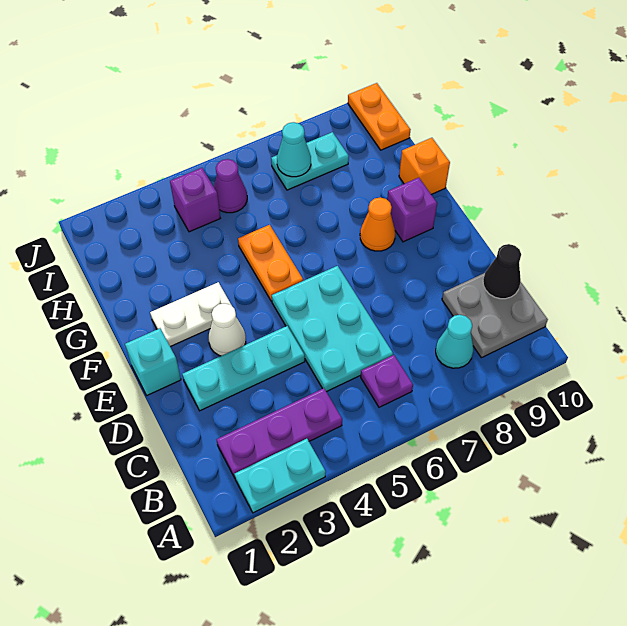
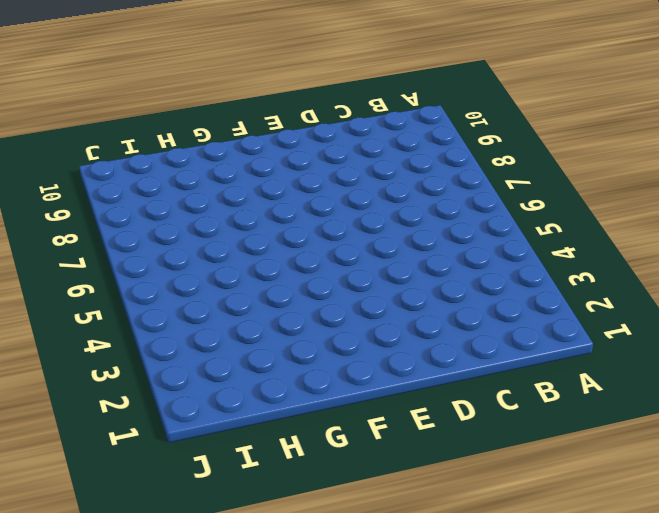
none -> cyan plate A2:A3 level 1
none -> purple plate B2:B4 level 1
none -> purple plate B6 level 1

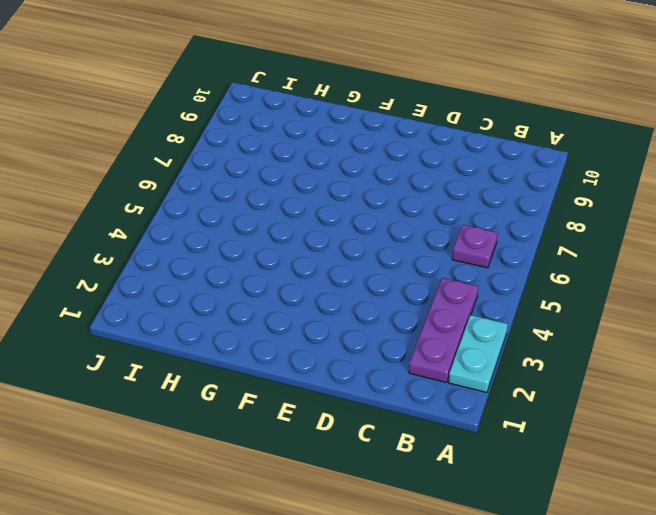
none -> cyan cone B8 level 1
none -> grey plate B9:C10 level 1
none -> cyan plate C5:E6 level 1

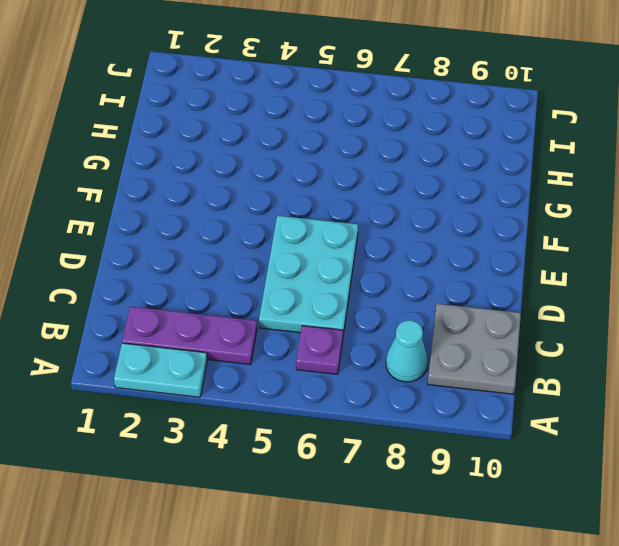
none -> cyan plate D2:D4 level 1
none -> cyan brick E1 level 1
none -> white cone E3 level 1

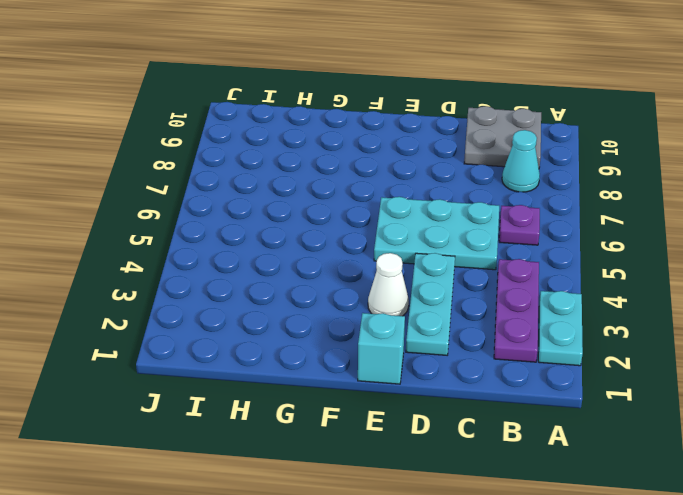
none -> white plate F2:F3 level 1
none -> orange plate F5:G5 level 1
none -> orange cone F8 level 1

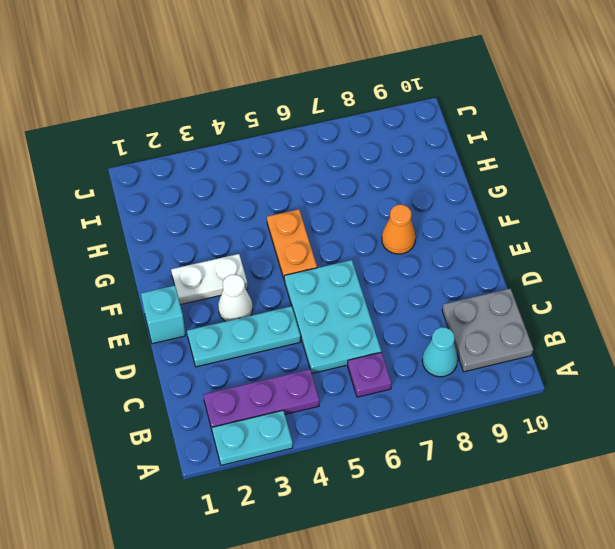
none -> purple brick F9 level 1
none -> orange brick G10 level 1
none -> purple brick I4 level 1

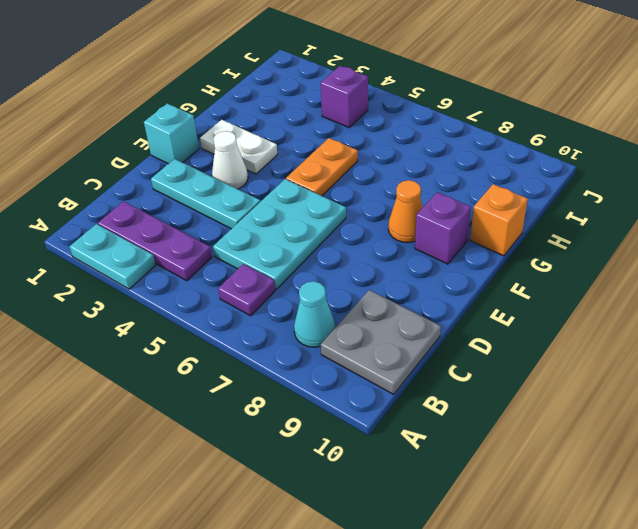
none -> purple cone I5 level 1
none -> cyan plate I7:I8 level 1
none -> orange plate I10:J10 level 1

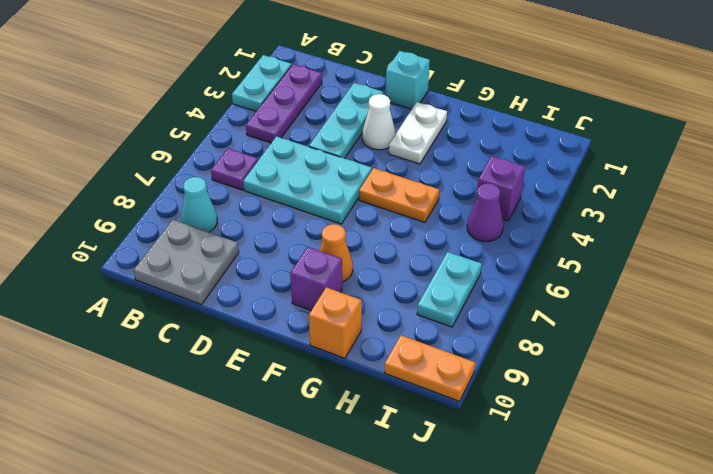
none -> black cone C10 level 2
none -> cyan cone I7 level 2

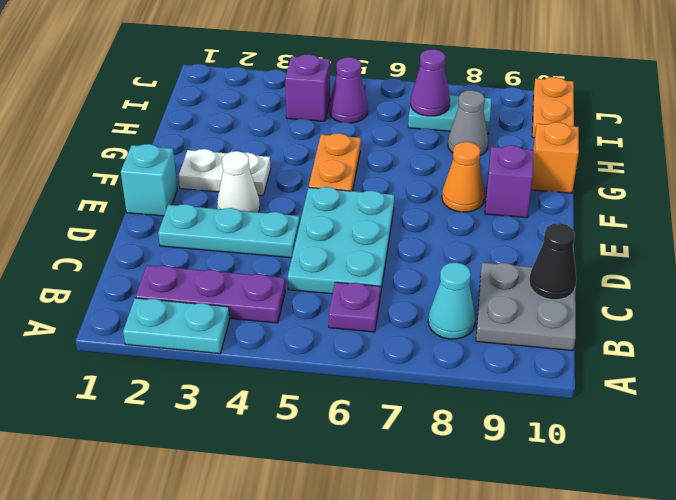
grey cone H8 level 1 -> none
purple cone I7 level 2 -> cyan cone I7 level 2

